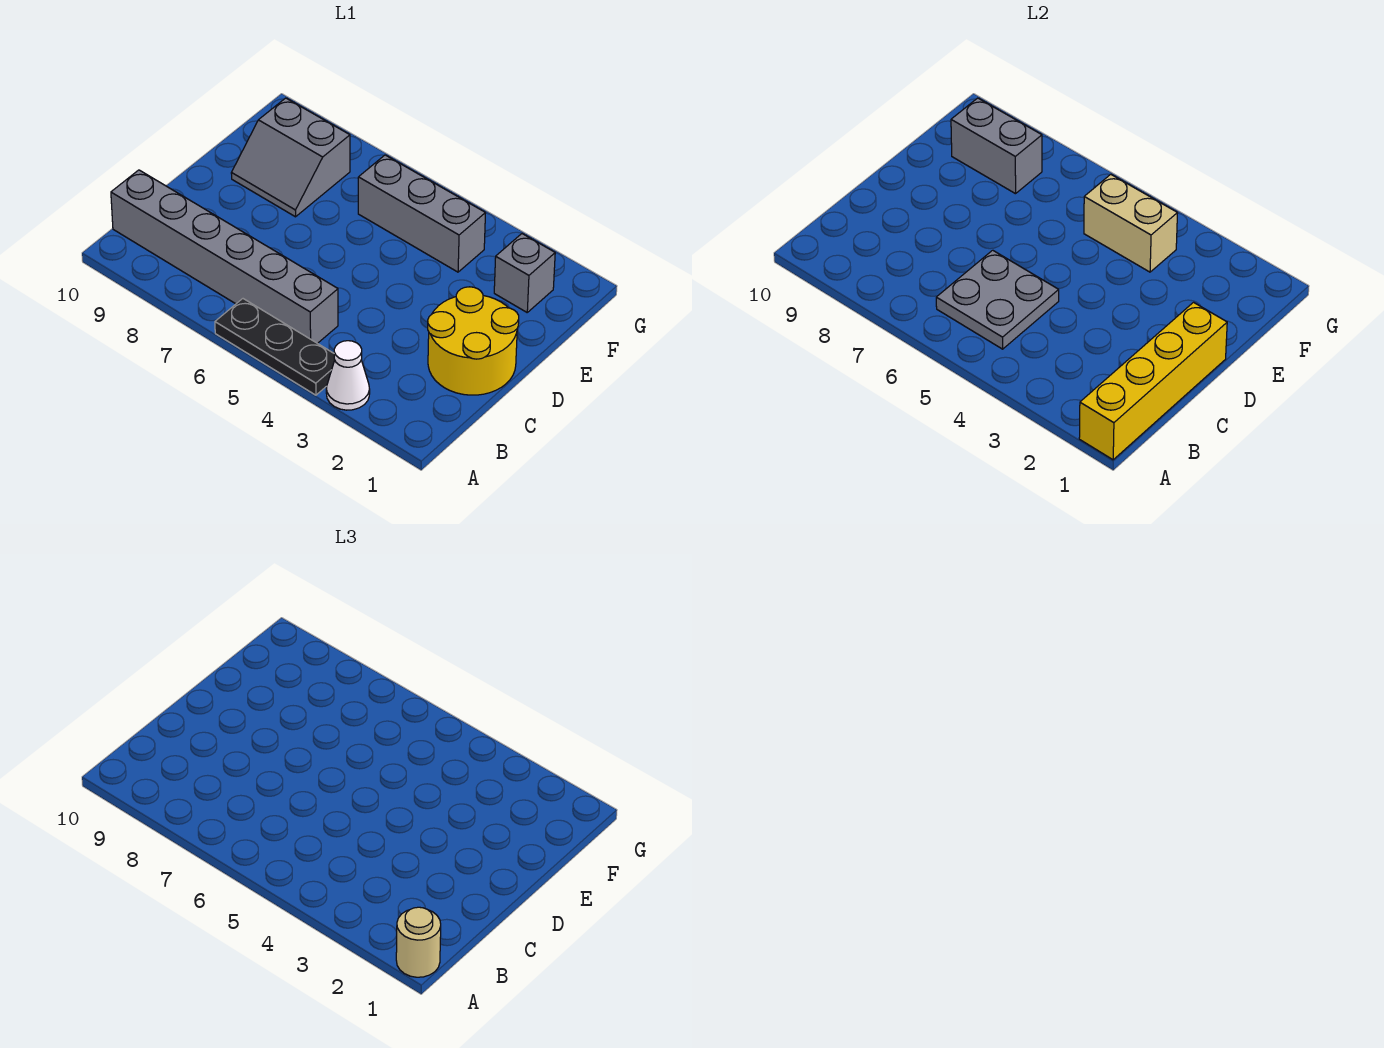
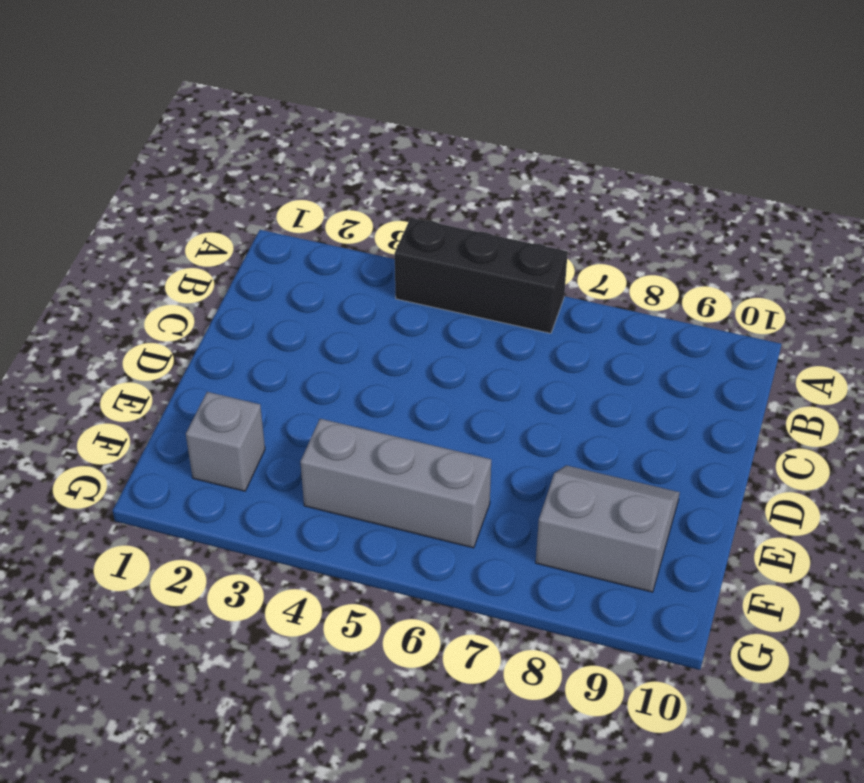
black brick A4:A6 level 1 -> black plate A4:A6 level 1
none -> white cone A3 level 1
none -> grey brick B5:B10 level 1
none -> yellow round brick C1:D2 level 1

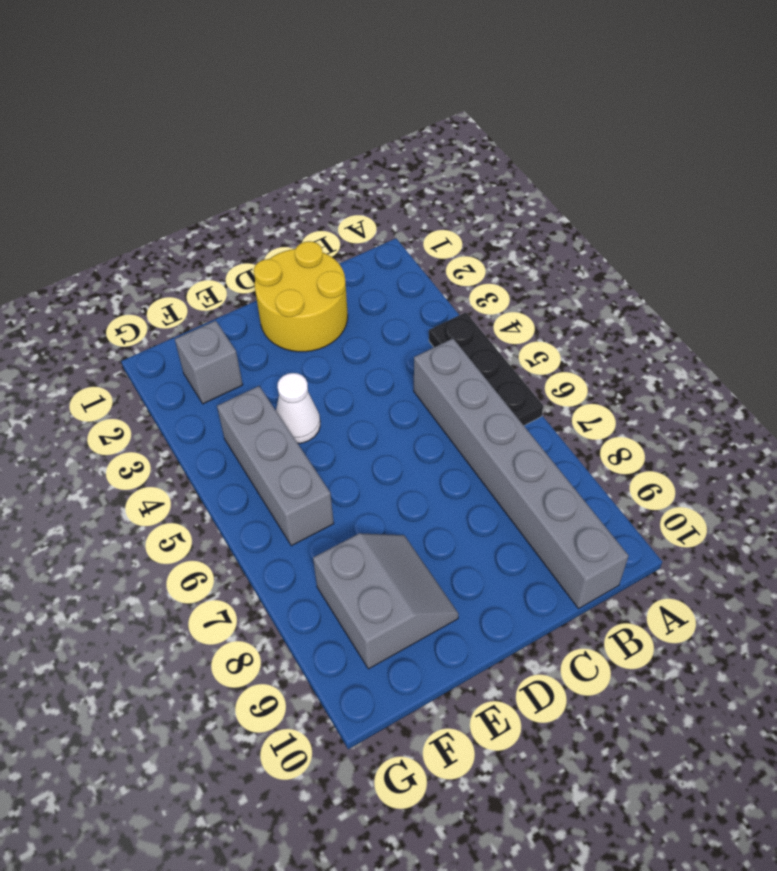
white cone E4 level 1 -> white cone A3 level 1
none -> yellow brick A1:D1 level 2
none -> grey plate B5:C6 level 2
none -> tan brick F4:F5 level 2

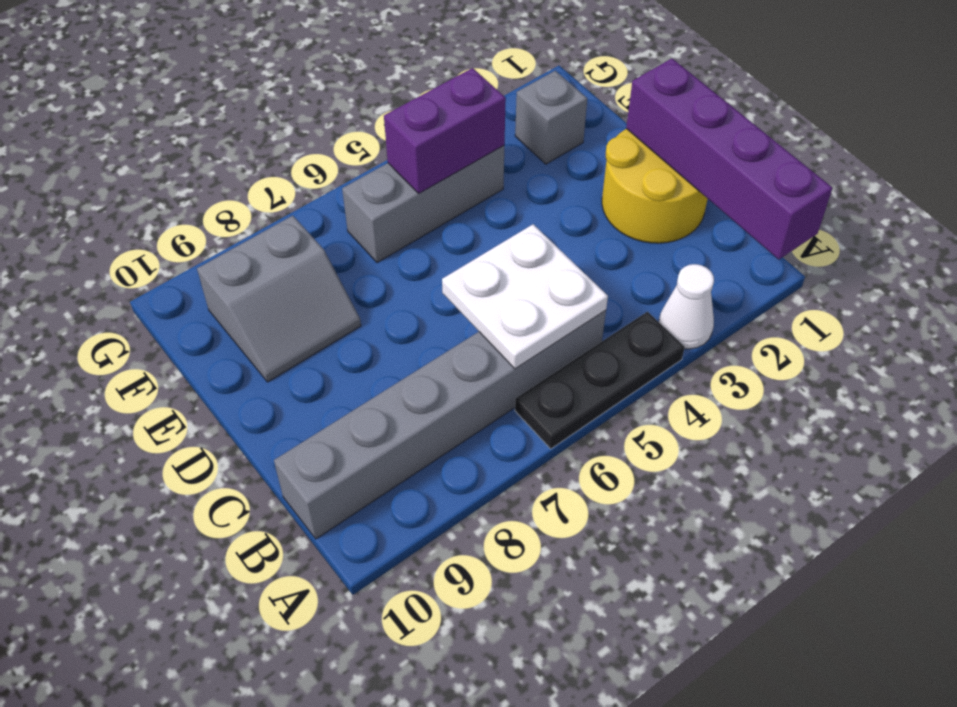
purple brick A1:D1 level 2 -> yellow brick A1:D1 level 2
white plate B5:C6 level 2 -> grey plate B5:C6 level 2
purple brick F4:F5 level 2 -> tan brick F4:F5 level 2
none -> grey brick F8:F9 level 2
none -> tan round brick A1 level 3

